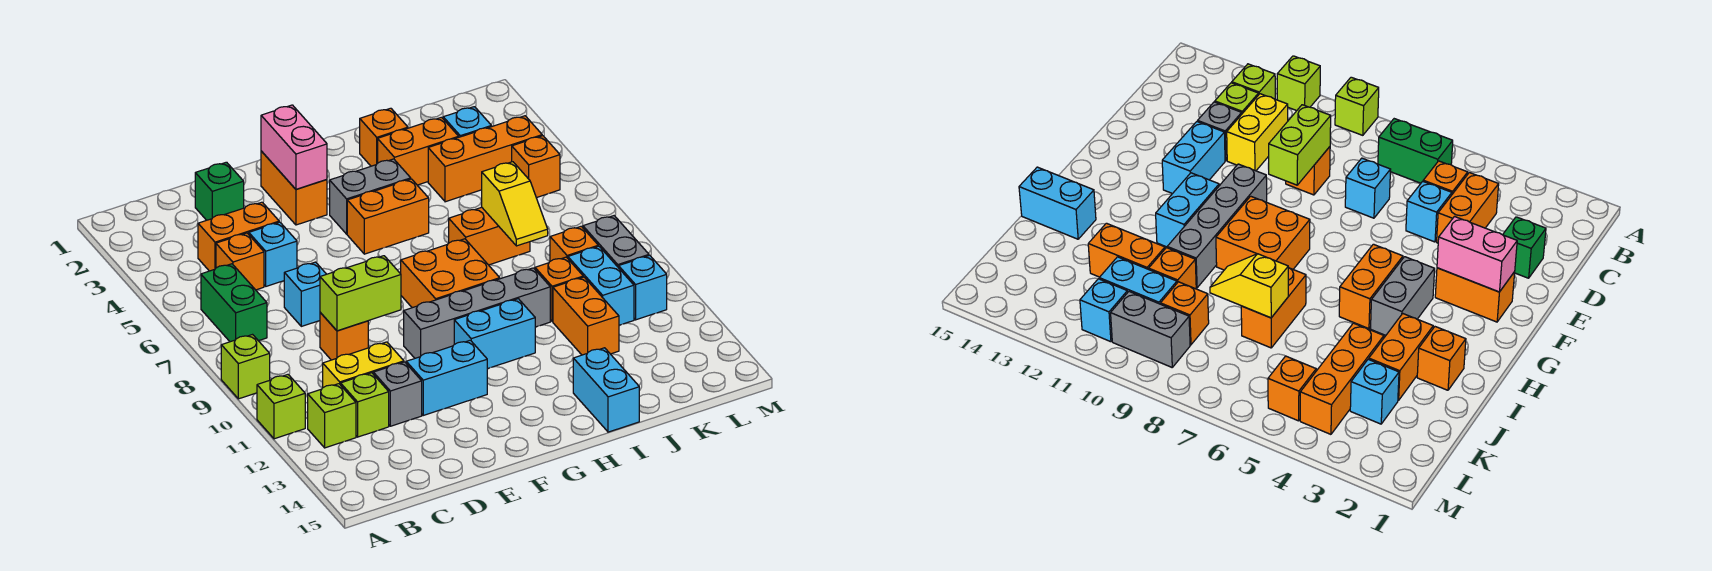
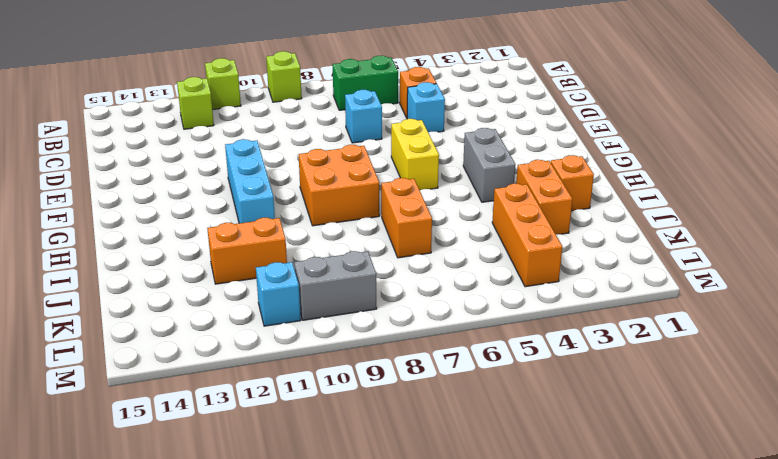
yellow brick F6:G6 level 1 -> yellow brick C11:D11 level 1
cyan brick F11:H11 level 1 -> cyan brick G11:H11 level 1
none -> orange brick C4:D4 level 1
none -> lime brick C12 level 1
none -> green brick D2 level 1
none -> orange brick D9 level 1

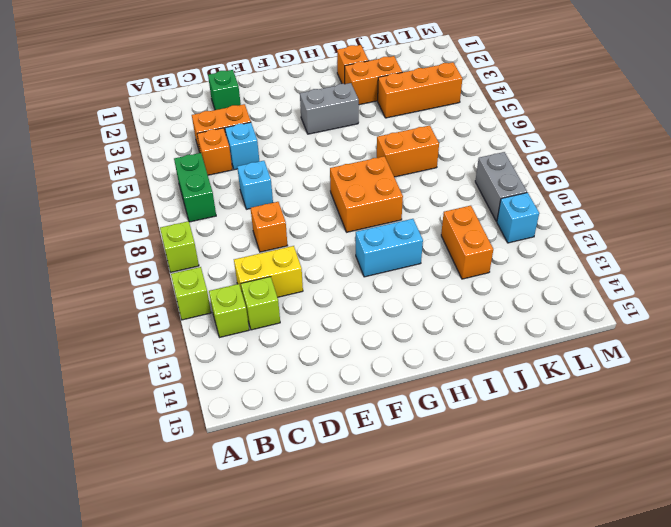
none -> grey brick D12 level 1
none -> cyan brick E12:F12 level 1
none -> orange brick F2:F3 level 1
none -> grey brick F10:I10 level 1

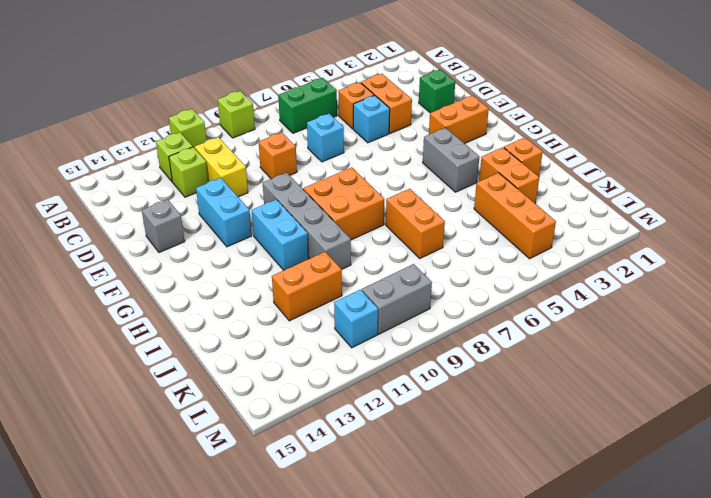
grey brick E14 level 1 -> grey brick D12 level 1
none -> orange brick G5:H5 level 1
none -> cyan brick I14:I15 level 1
none -> orange brick J10 level 1
none -> cyan brick K3 level 1

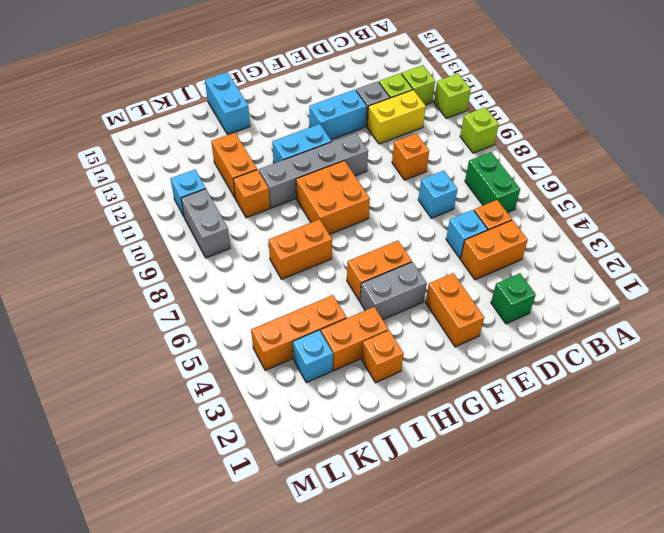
none -> orange brick K9 level 1
none -> cyan brick K10:K11 level 1
none -> orange brick L5 level 1
none -> lime brick D9:E9 level 2

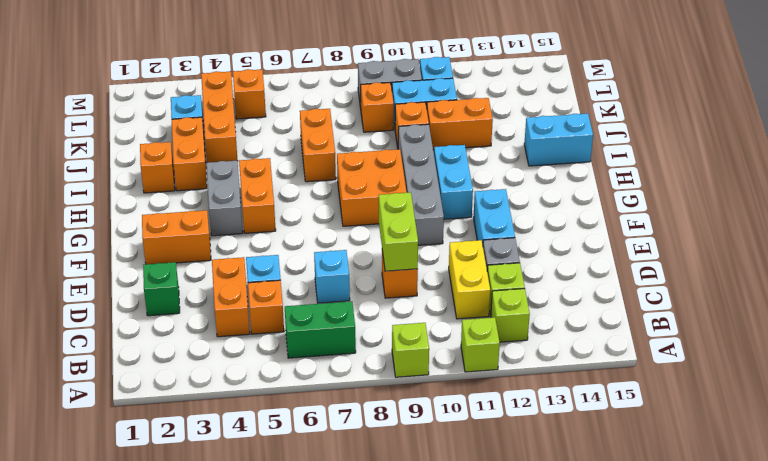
none -> pink brick F2:F3 level 2
none -> yellow slope J7:J8 level 2 top 7

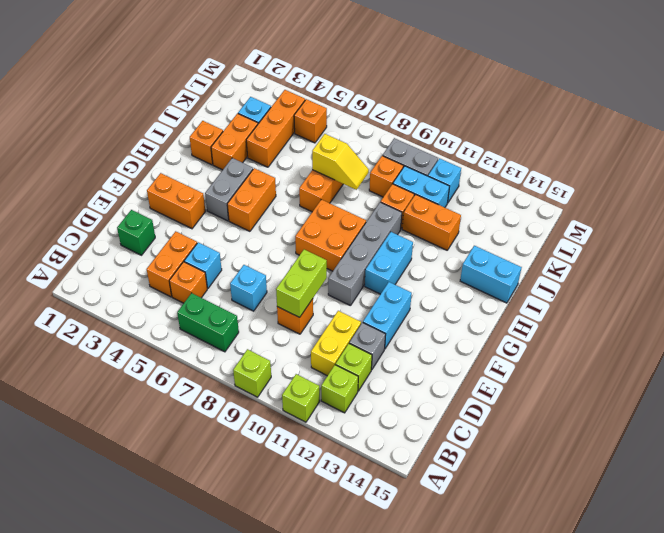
none -> pink brick F2:F3 level 2

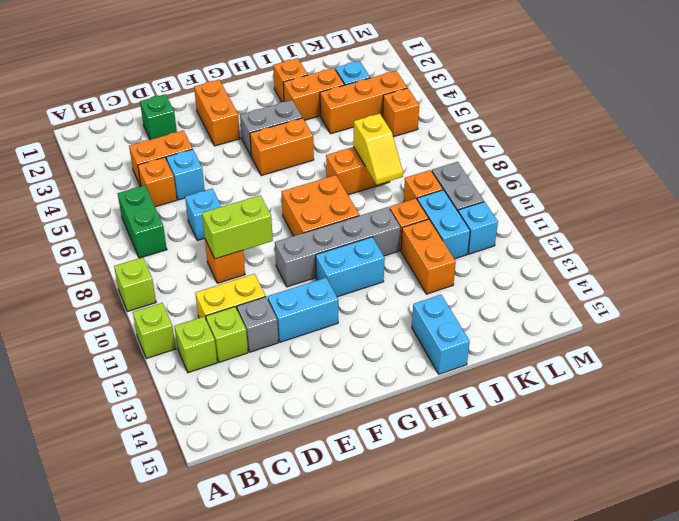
none -> pink brick F2:F3 level 2

